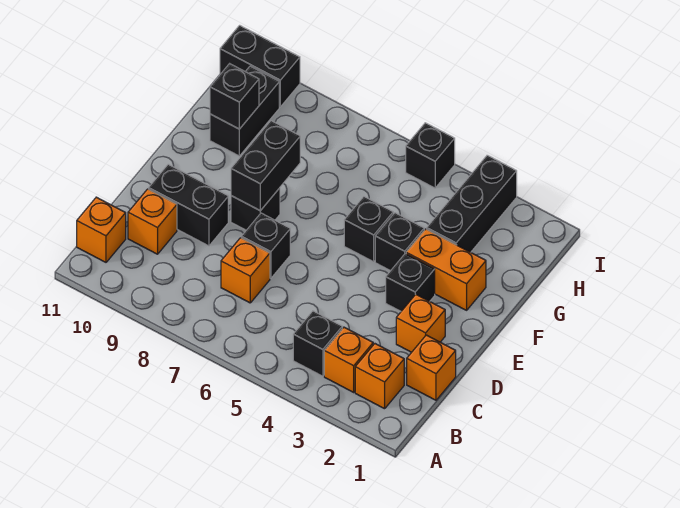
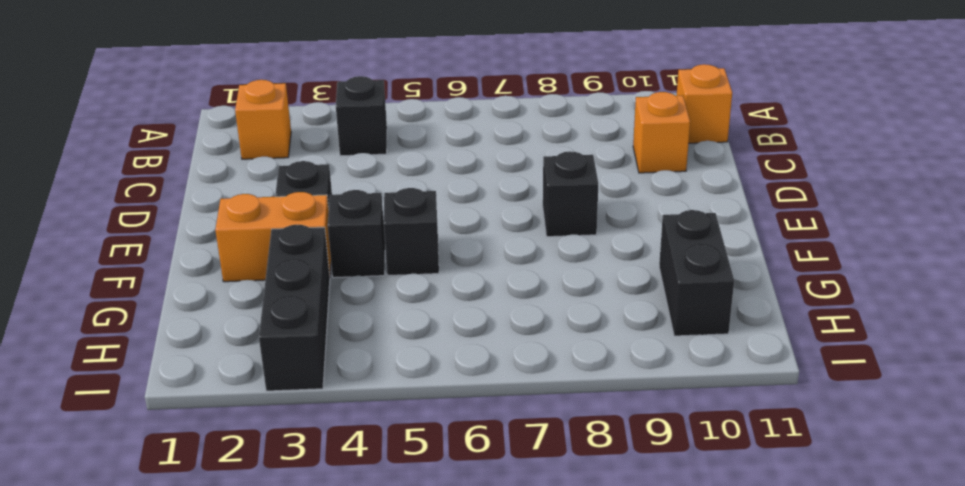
none -> orange brick B3 level 1
none -> orange brick C1 level 1
none -> orange brick C7 level 1

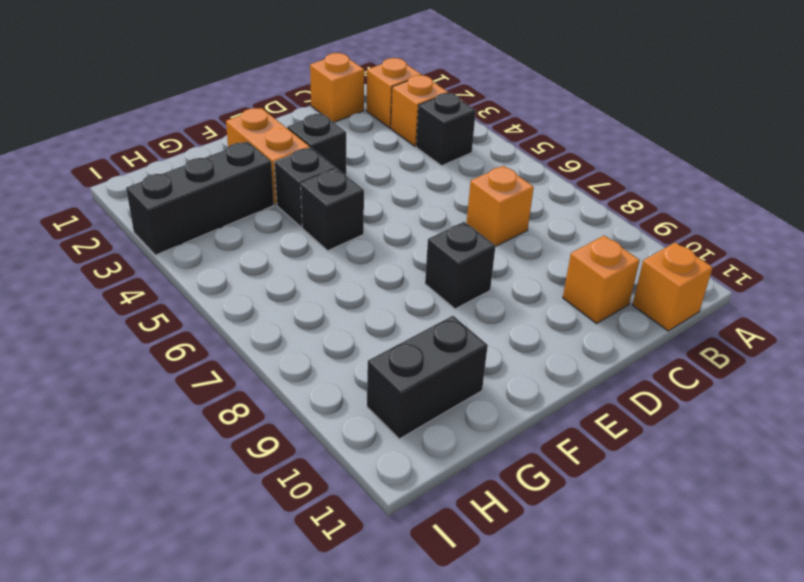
none -> orange brick D2 level 1
none -> black brick D7 level 1
none -> black brick D9:D10 level 1

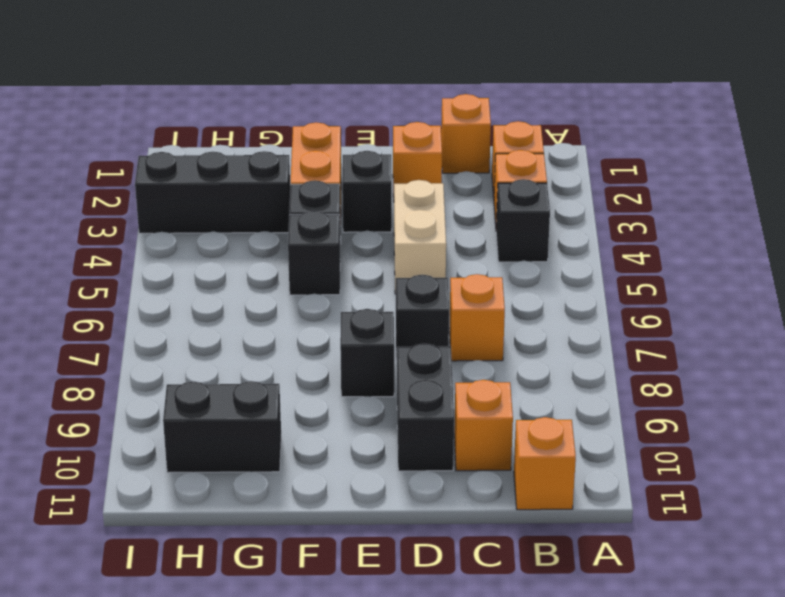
tan brick D4:D5 level 1 -> none
none -> black brick I5 level 1
none -> black brick I10:I11 level 1
none -> black brick E8:F8 level 2

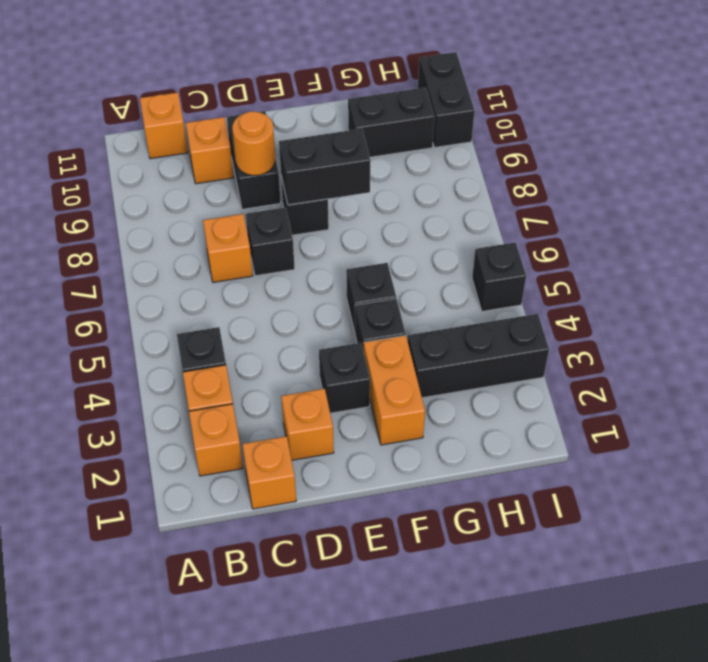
orange round brick D9 level 2 -> none
none -> black brick G10 level 2

